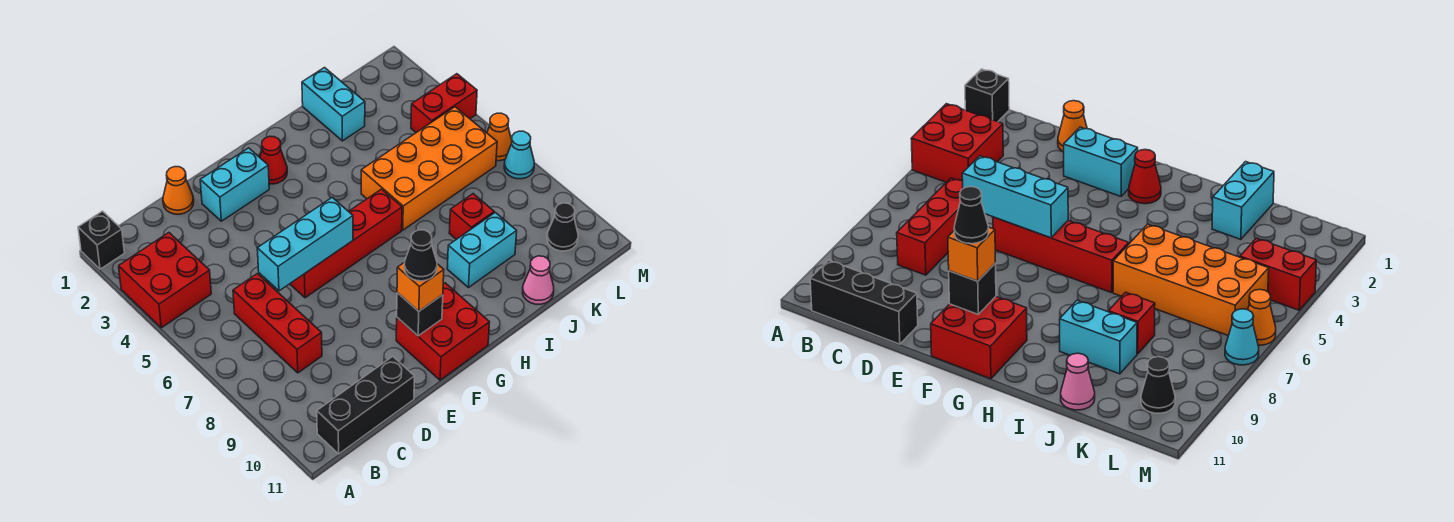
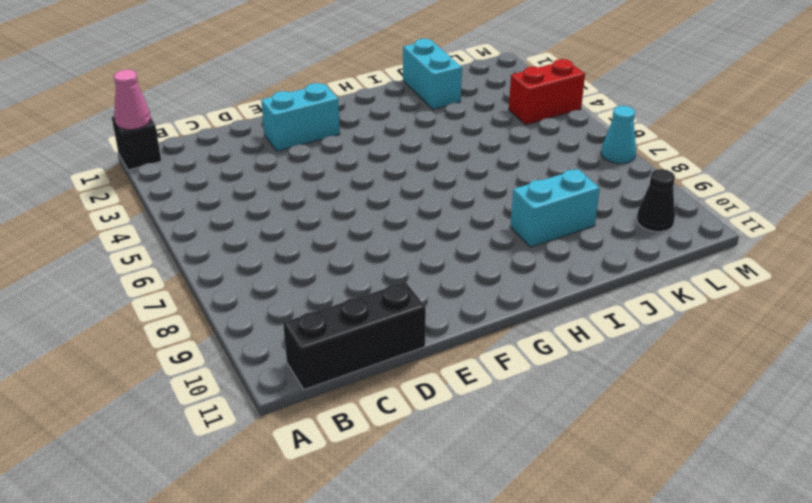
pink cone A1 level 2 -> pink cone J11 level 1
none -> red brick A3:B4 level 1
none -> red brick C6:C8 level 1
none -> orange cone D1 level 1

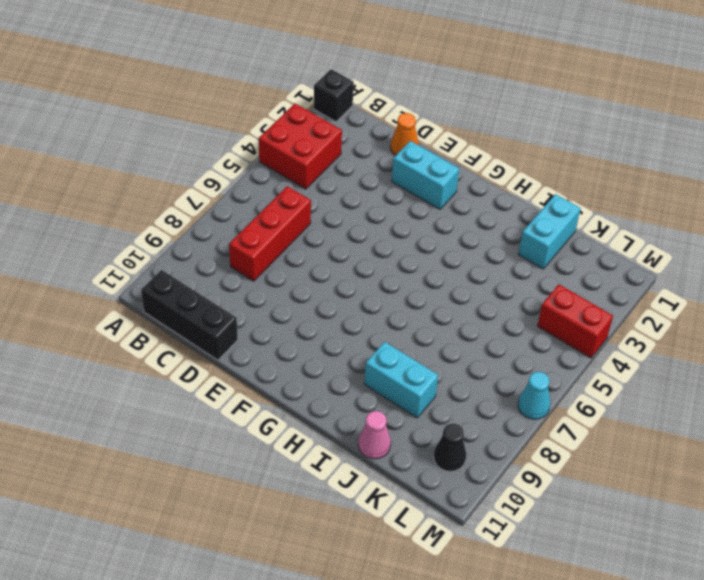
none -> red brick E6:H6 level 1
none -> red brick F10:G11 level 1
none -> red cone G2 level 1

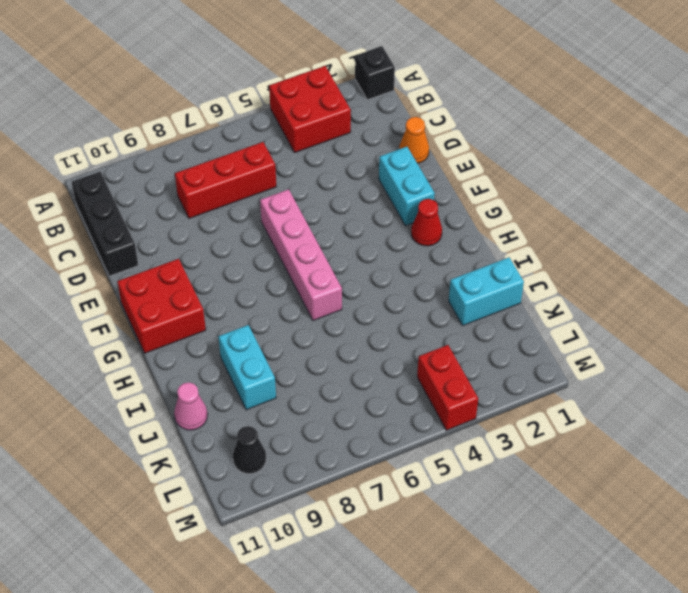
pink brick E6:H6 level 1 -> red brick E6:H6 level 1
none -> orange brick I5:L6 level 1
none -> red brick J8 level 1
none -> orange cone M6 level 1

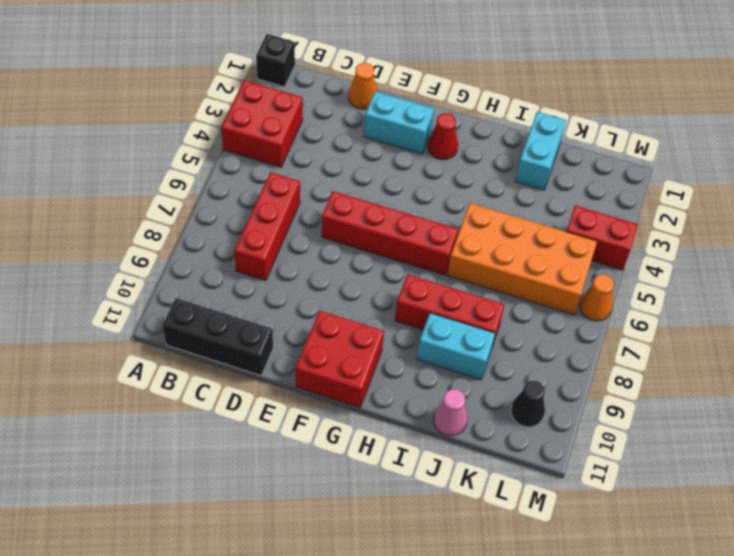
red brick H8:J8 level 1 -> red brick J8 level 1
none -> cyan cone M7 level 1
none -> cyan brick D6:F6 level 2
none -> black brick F10 level 2

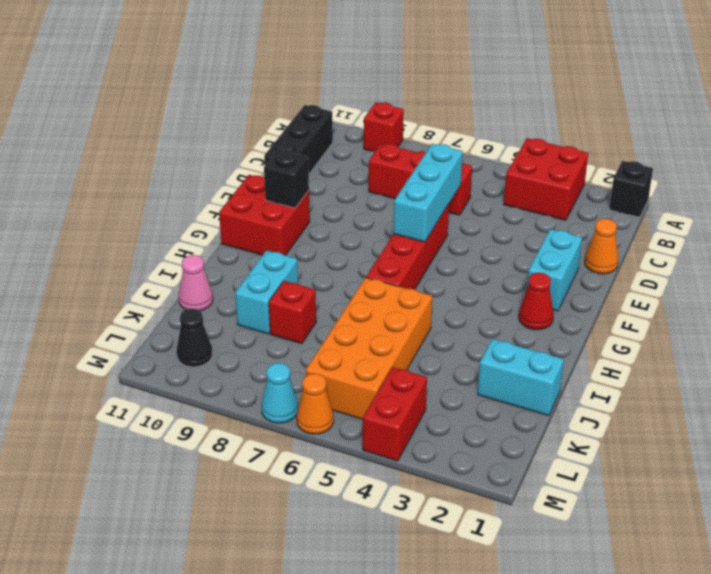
red brick A9 level 1 -> none
none -> orange brick F10 level 3
none -> black cone F10 level 4

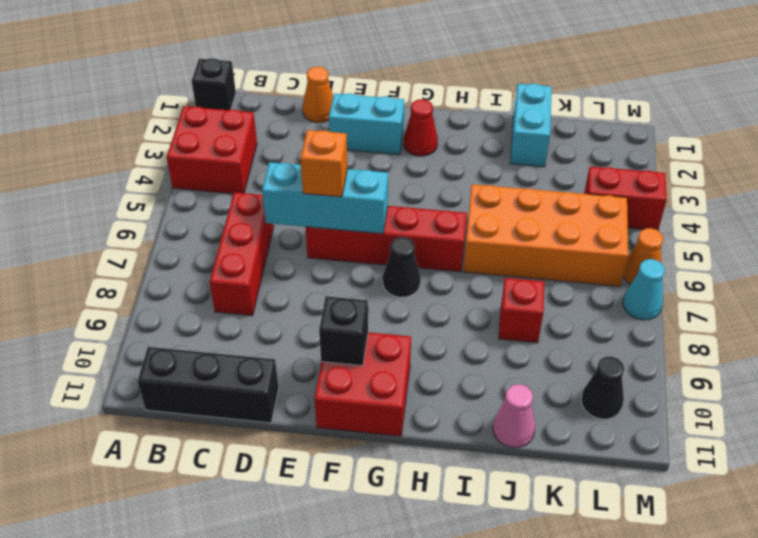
orange brick E6 level 3 -> orange brick F10 level 3
black cone G7 level 1 -> black cone F10 level 4
none -> cyan brick I9:J9 level 1

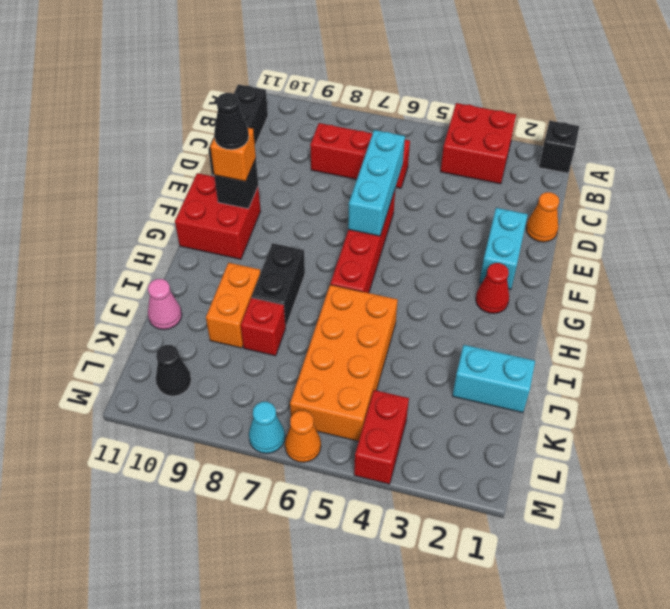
black brick H8:I8 level 1 -> none
orange brick I9:J9 level 1 -> cyan brick I9:J9 level 1

